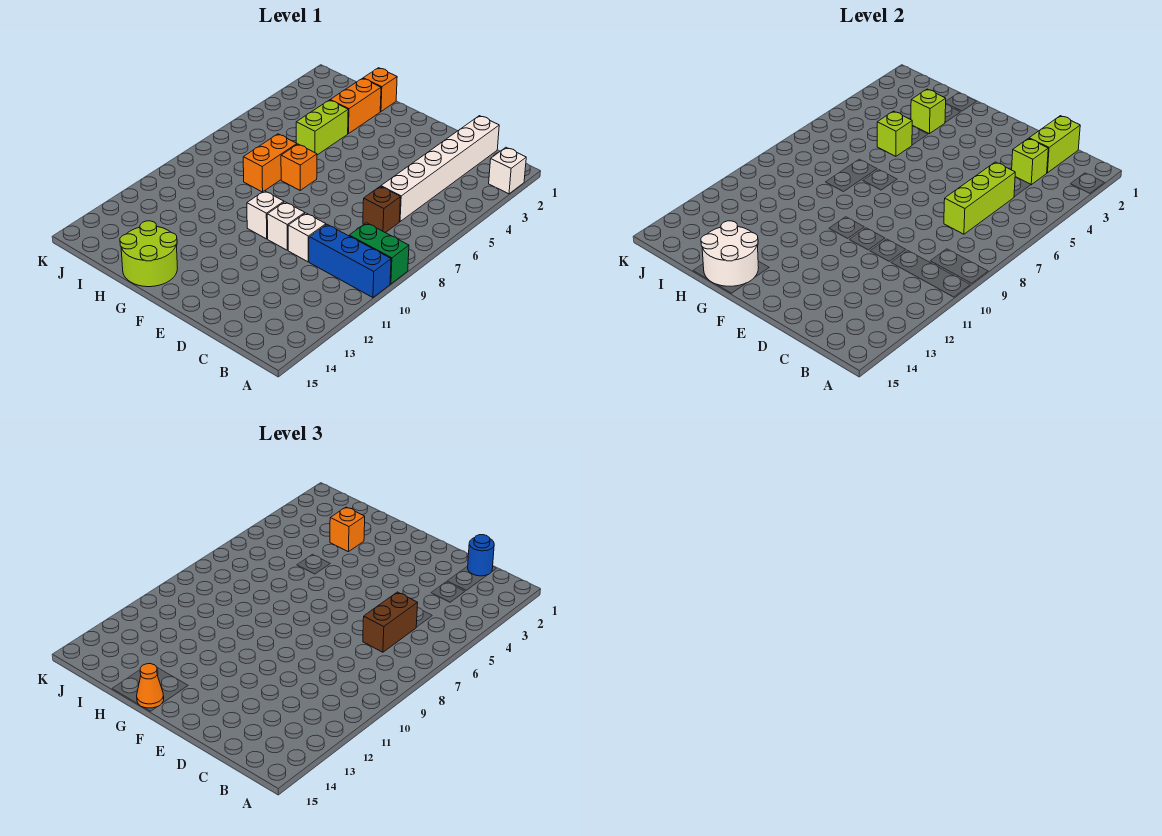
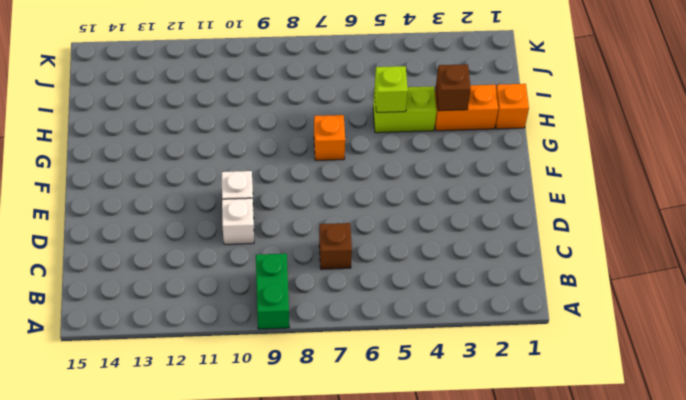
brown brick H3 level 2 -> lime brick H3 level 2
none -> white brick A2 level 1
none -> blue brick A10:C10 level 1
none -> white brick C1:C6 level 1

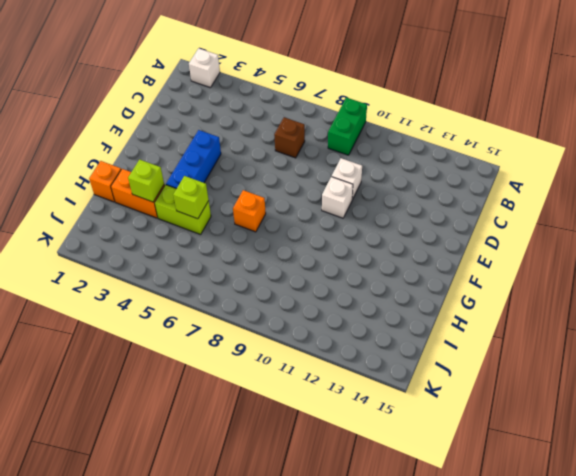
blue brick E4:G4 level 1 -> blue brick A10:C10 level 1
none -> white brick C1:C6 level 1
none -> white brick F10 level 1
none -> lime round brick G14:H15 level 1

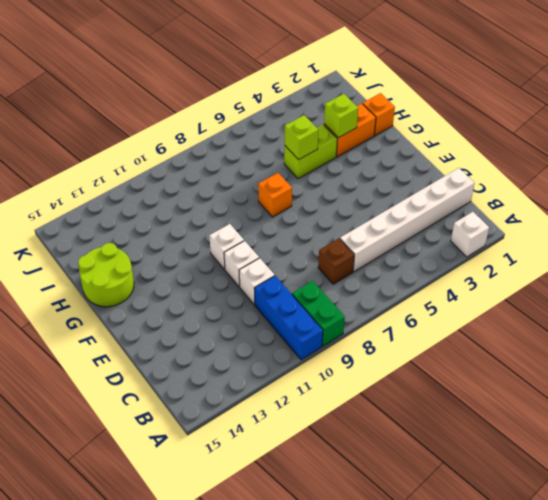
none -> orange brick H7:H8 level 1
none -> lime brick C1:C2 level 2
none -> lime brick C3 level 2

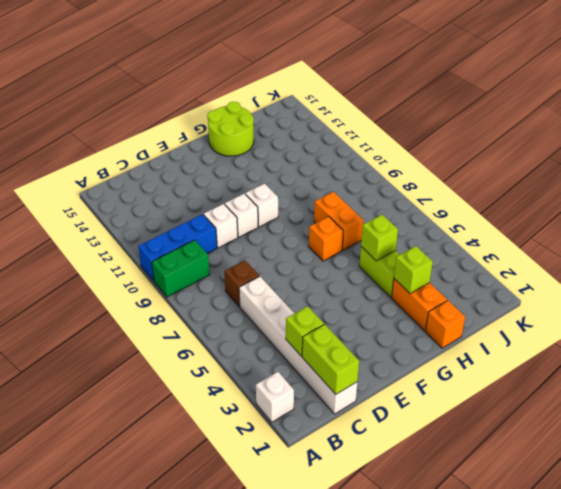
none -> lime brick C5:C7 level 2
none -> white round brick G14:H15 level 2
none -> blue round brick C1 level 3

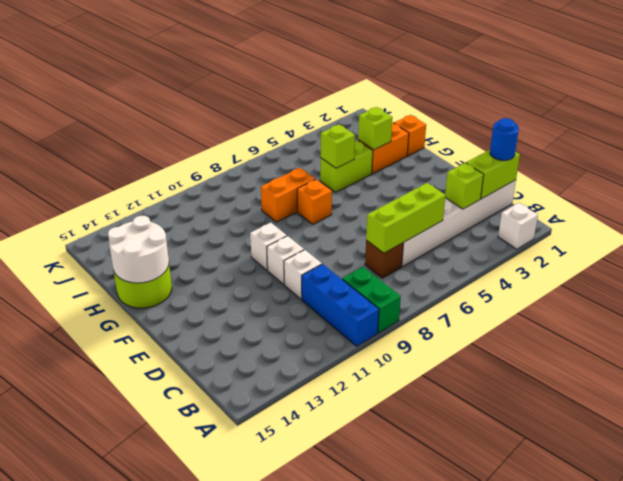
none -> brown brick C6:C7 level 3
none -> orange cone G15 level 3
none -> orange brick H3 level 3

